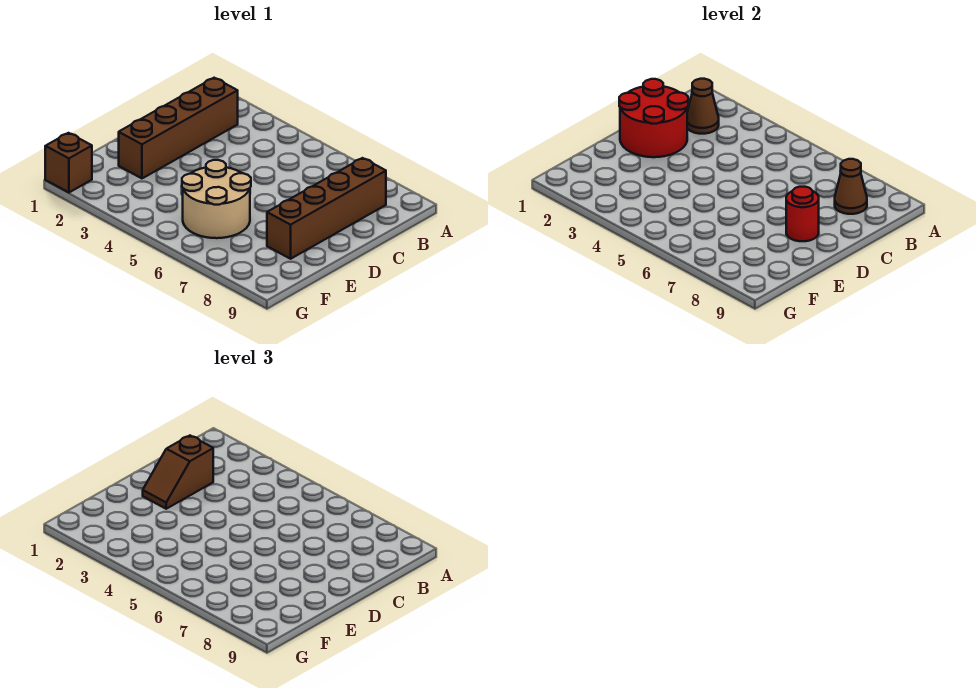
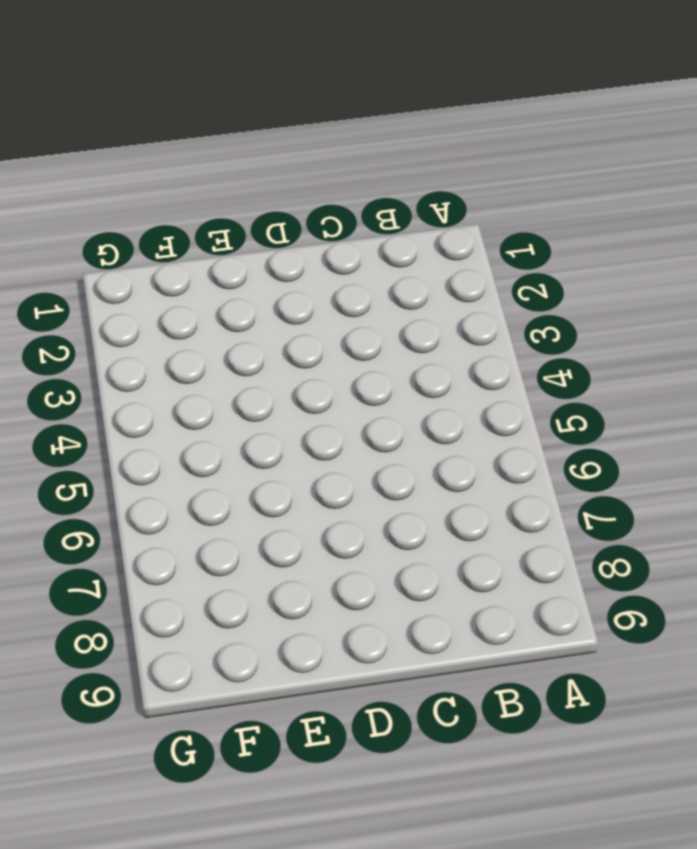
none -> brown brick B2:E2 level 1
none -> brown brick B8:E8 level 1

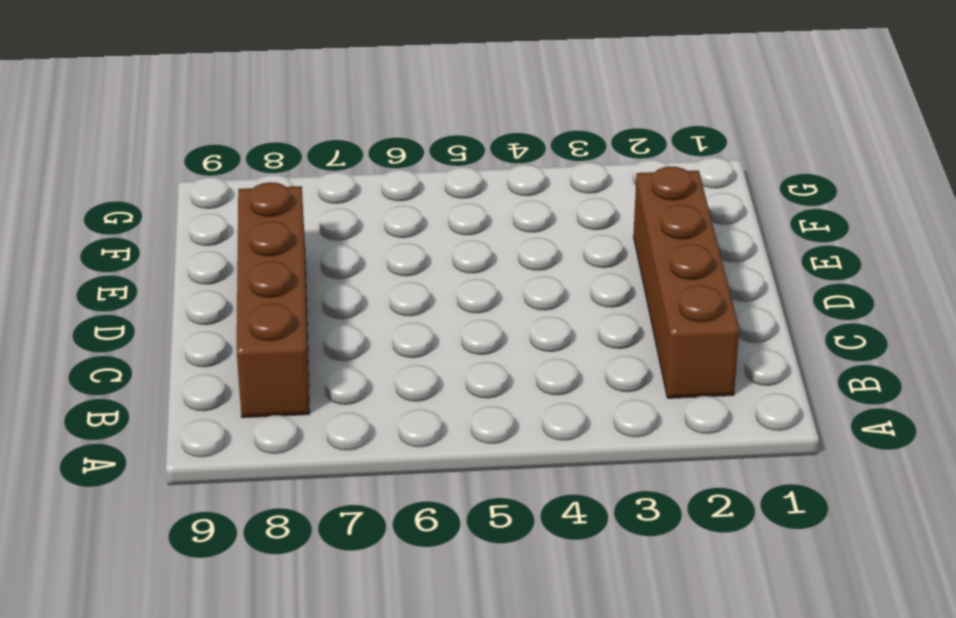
none -> tan round brick E5:F6 level 1
none -> brown brick G1 level 1

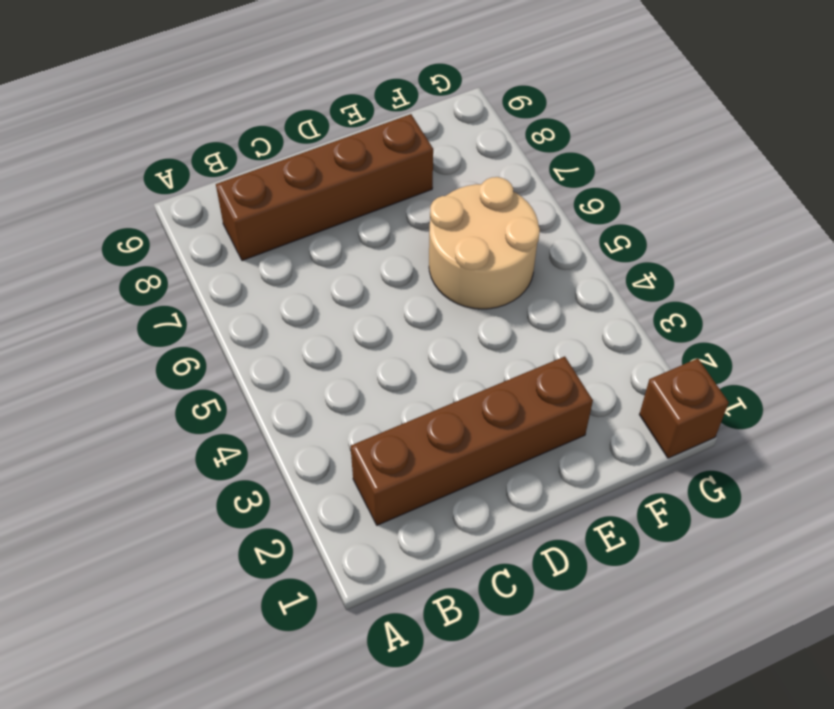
none -> brown cone B2 level 2
none -> brown cone B8 level 2

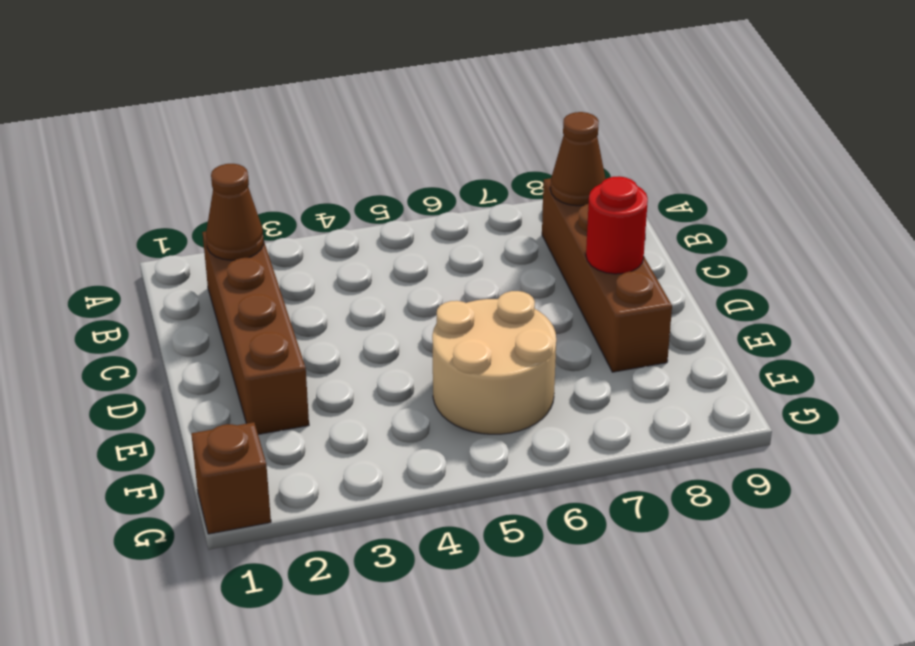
none -> red round brick C1:D2 level 2
none -> brown slope C2:D2 level 3 top C

